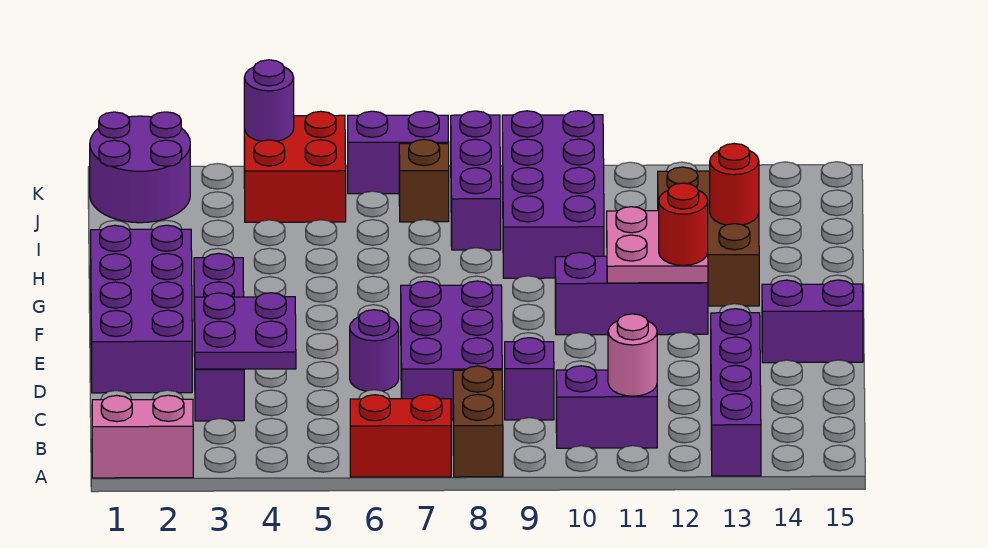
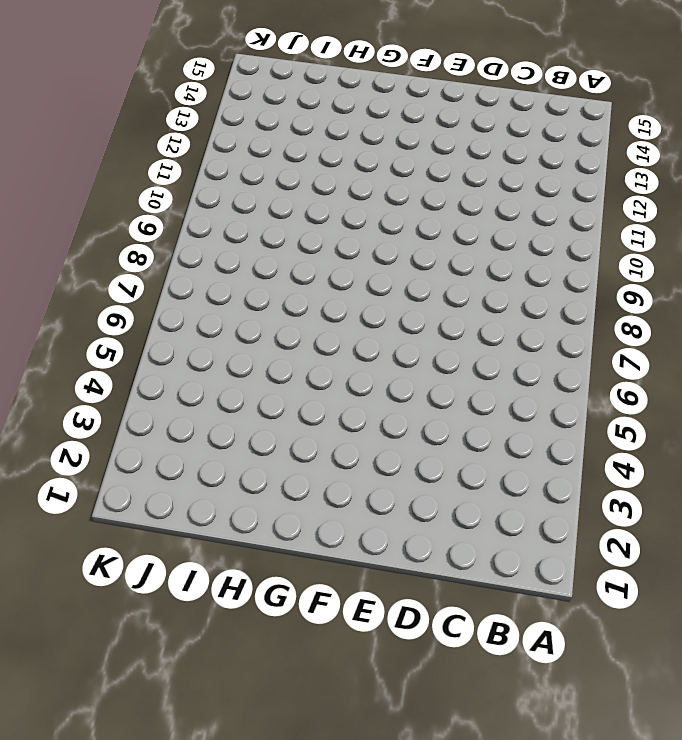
none -> pink brick A1:A2 level 1
none -> red brick A6:A7 level 1
none -> brown brick A8:B8 level 1

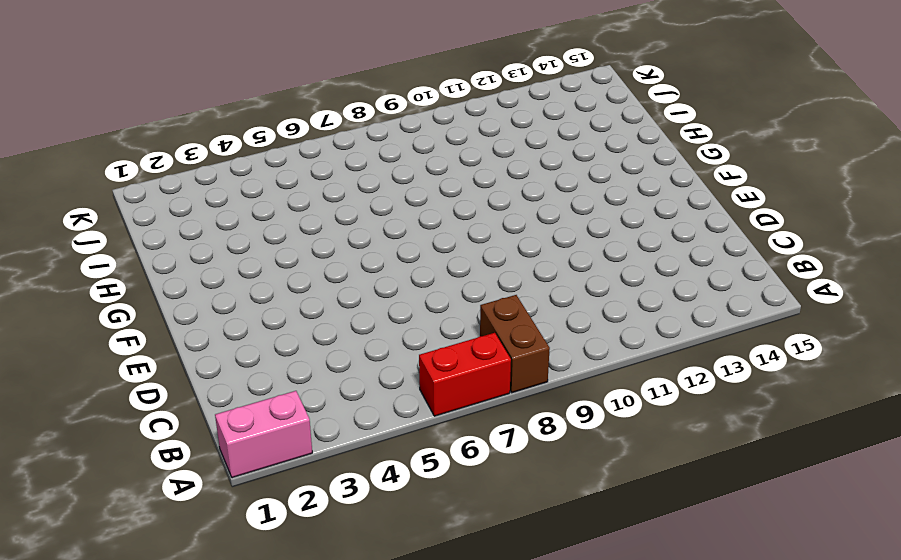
none -> purple brick A13:D13 level 1
none -> purple brick B10:B11 level 1
none -> purple brick C3:F3 level 1

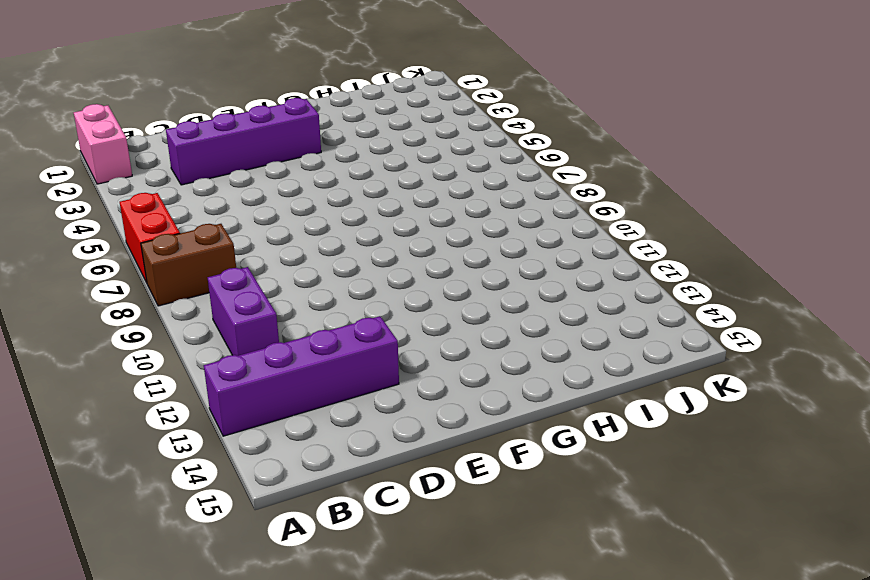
none -> purple brick C7:E8 level 1
none -> purple brick C9 level 1
none -> purple brick D1:G2 level 1

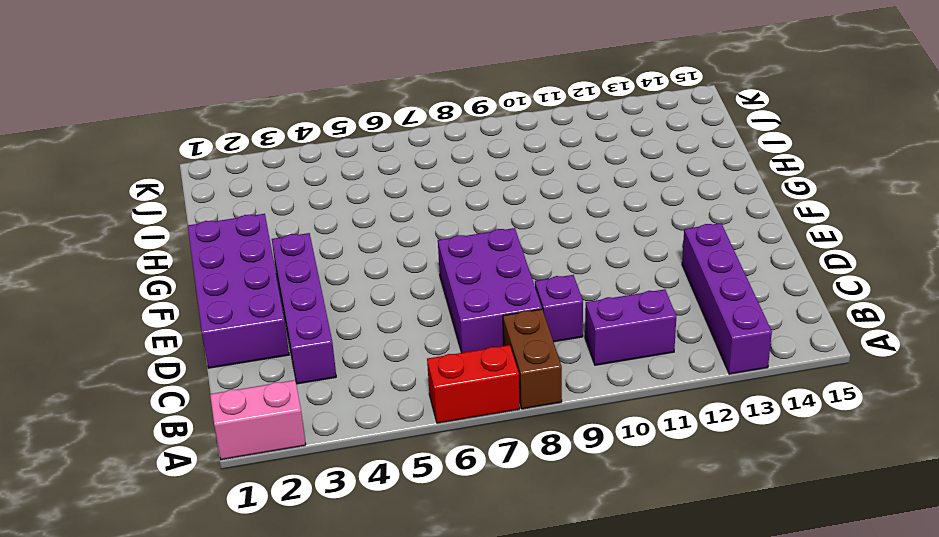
none -> purple round brick D6 level 1
none -> purple brick E14:E15 level 1
none -> purple brick F10:F12 level 1

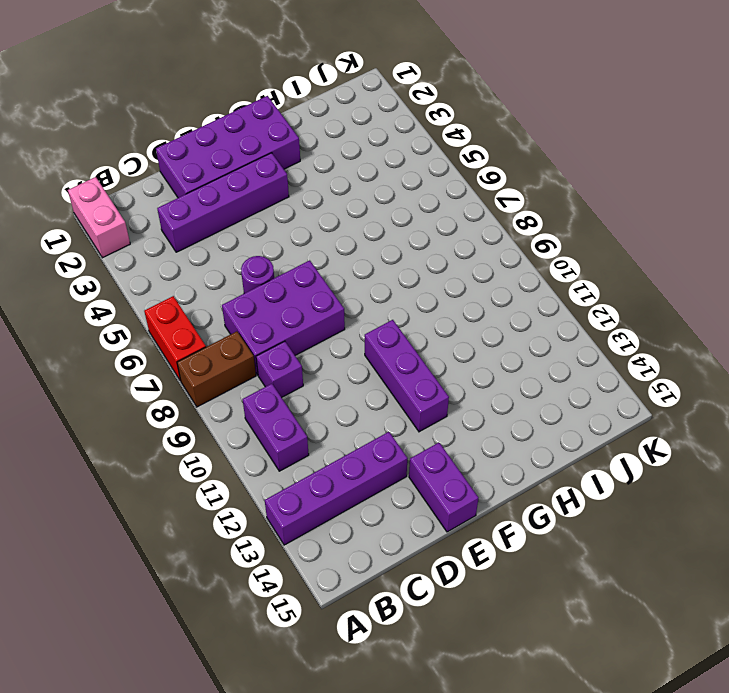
none -> brown brick G12:I13 level 1
none -> purple brick H9:K10 level 1
none -> purple brick I8:K8 level 1

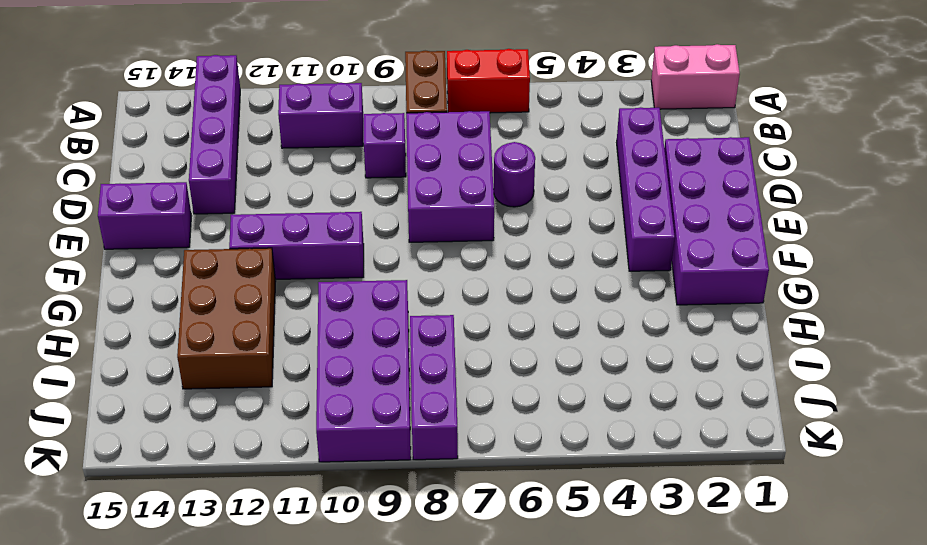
none -> purple round brick J1:K2 level 1
none -> red brick J4:K5 level 1
none -> brown brick J7 level 1

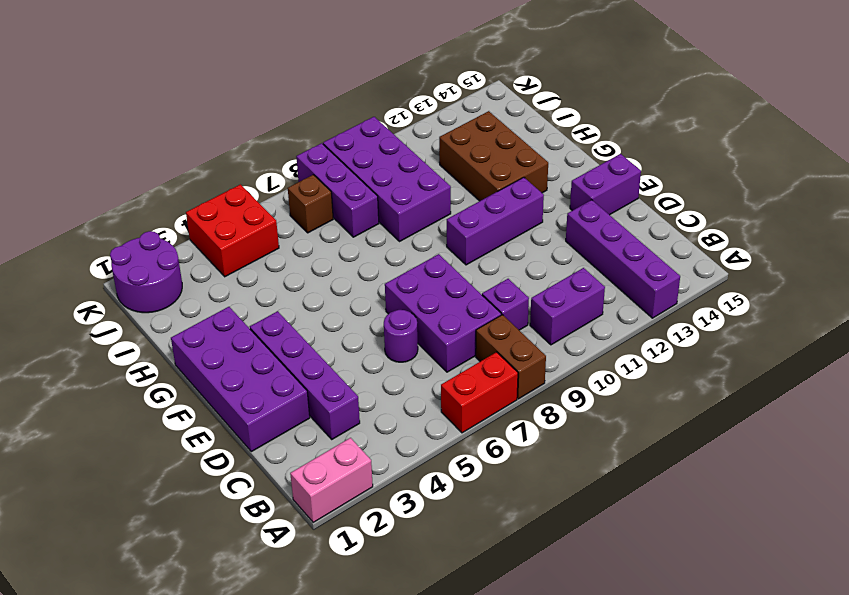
none -> purple brick K6:K7 level 1
none -> pink round brick B11 level 2
none -> purple plate C3:D4 level 2

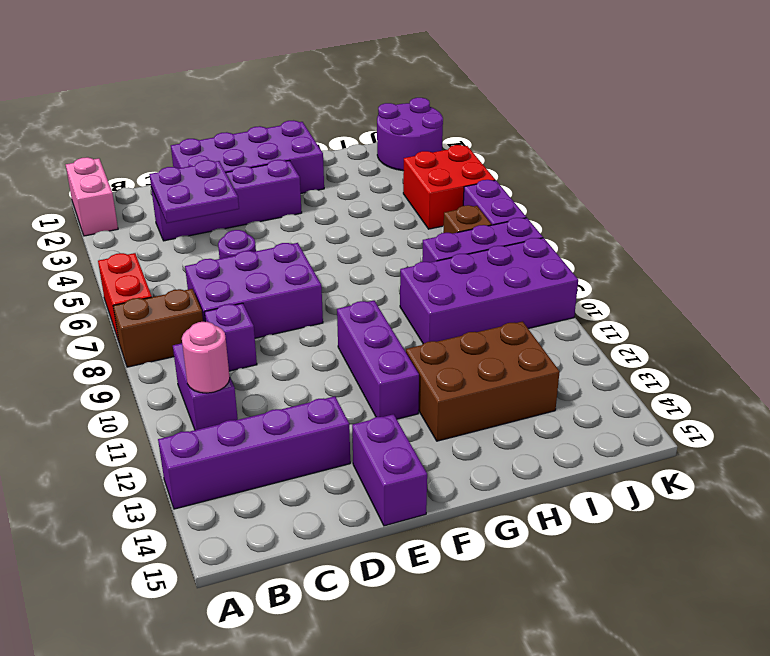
none -> pink plate F11:G12 level 2
none -> red round brick H13 level 2
none -> purple round brick K4 level 2

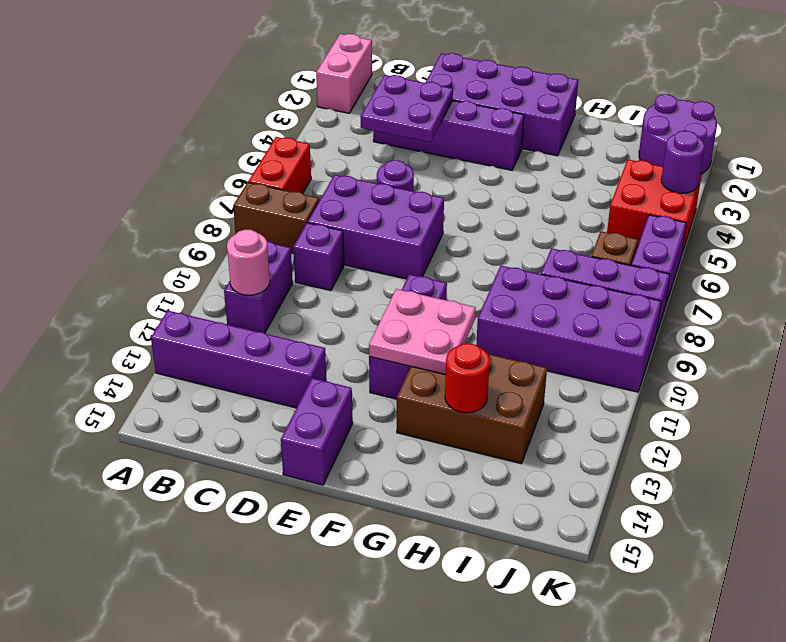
none -> red round brick F12 level 3

